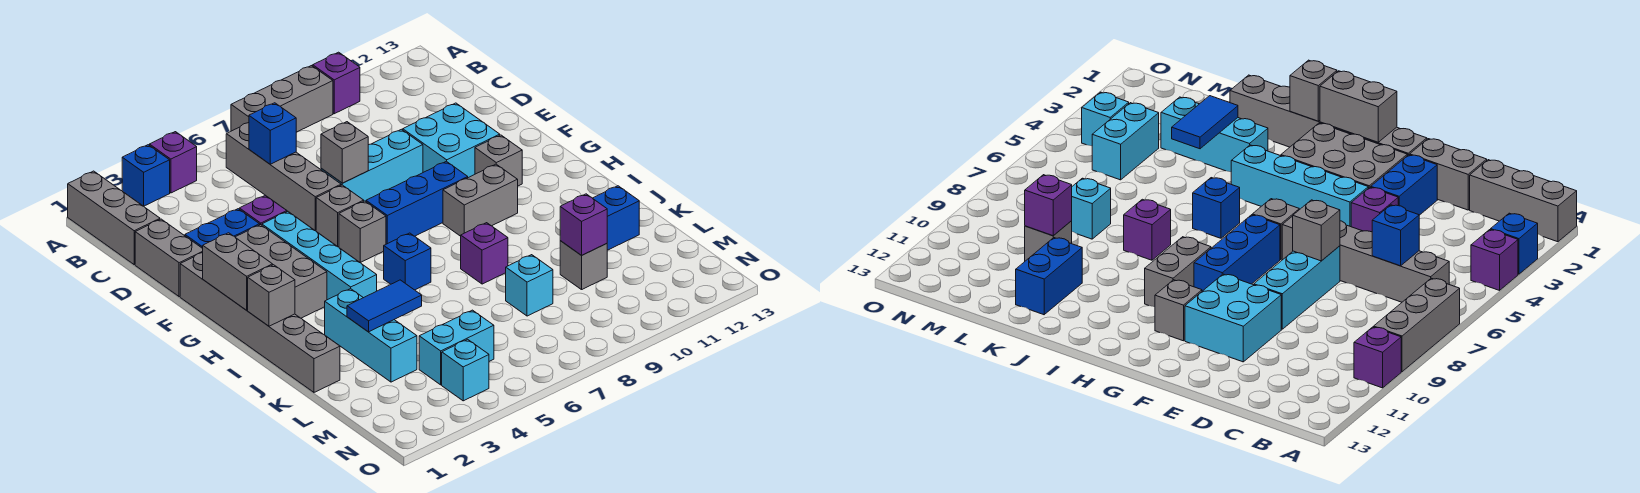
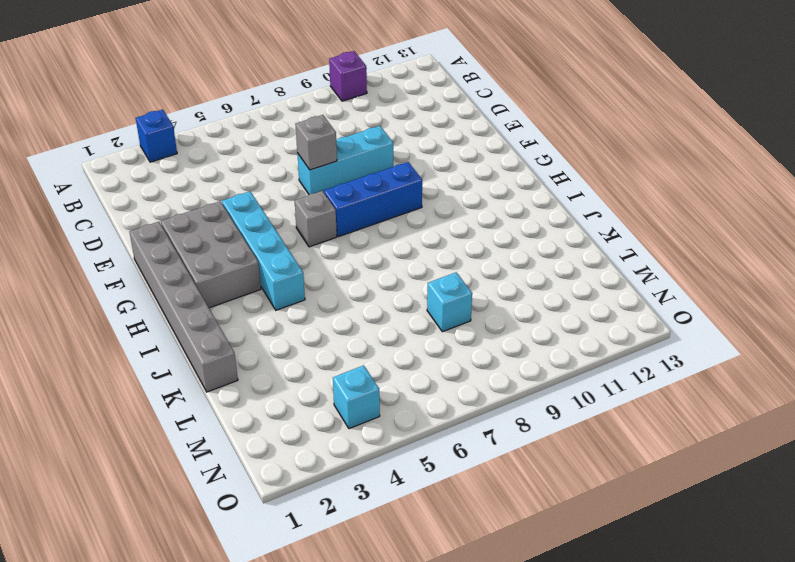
none -> grey brick A1:C1 level 1
none -> purple brick A4 level 1
none -> grey brick A7:A9 level 1
none -> grey brick B6:E6 level 1

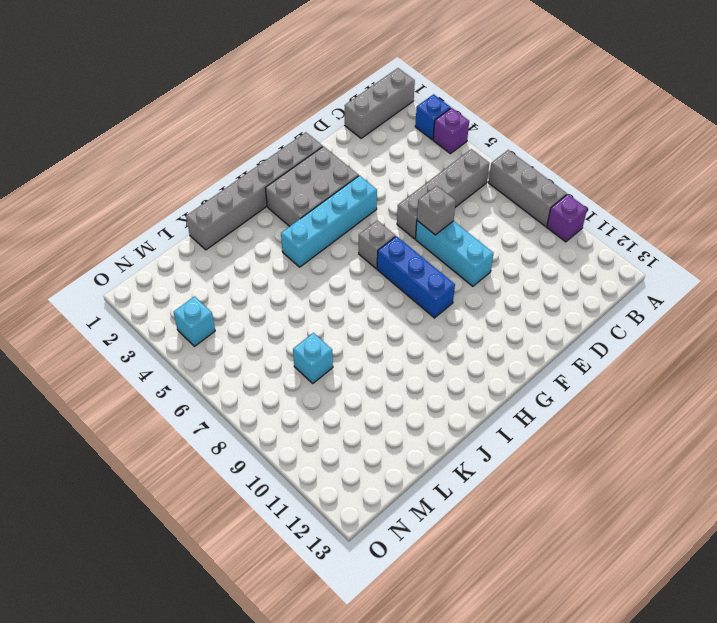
none -> grey brick D1:E1 level 1
none -> blue brick E2:E3 level 1
none -> purple brick E4 level 1
none -> cyan brick E10:F11 level 1

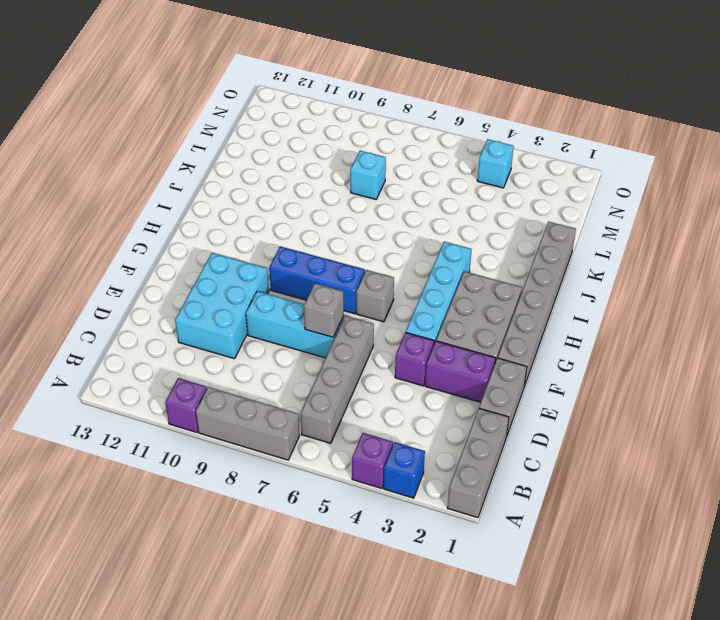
cyan brick D10:F11 level 1 -> cyan brick E10:F11 level 1
purple brick E2:E3 level 1 -> blue brick E2:E3 level 1
none -> grey brick F6 level 1
none -> grey brick G11 level 1
none -> grey brick H9:H10 level 1
none -> blue brick I6 level 1

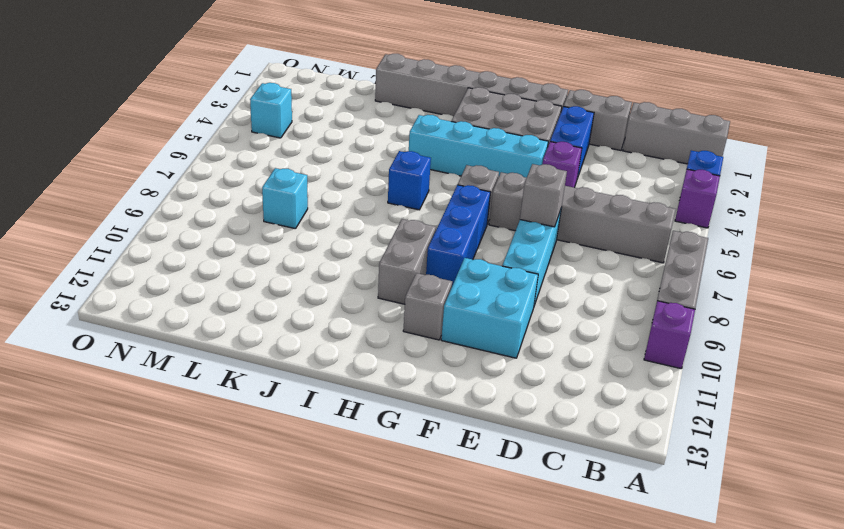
none -> cyan brick J3:L3 level 1
none -> purple brick J8 level 1
none -> blue brick K11:K12 level 1
none -> grey brick L10 level 1

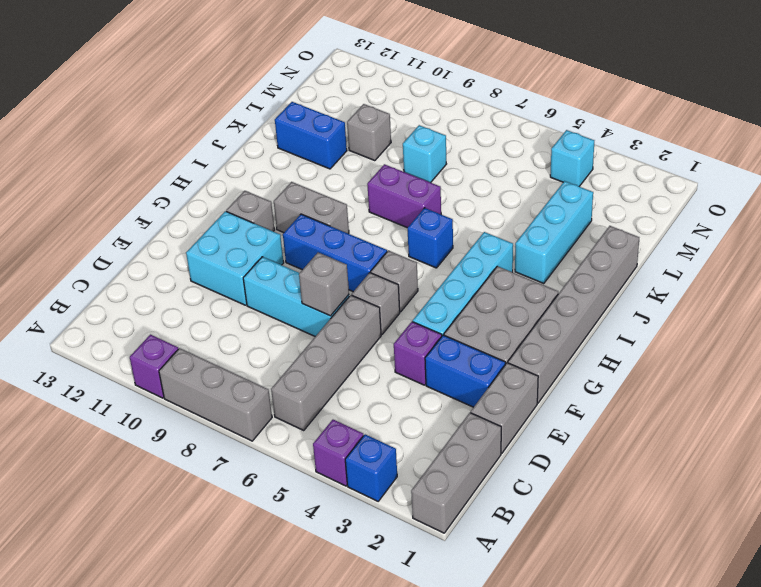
purple brick J7:J8 level 1 -> purple brick J8 level 1
none -> cyan brick M4:M5 level 1
none -> blue brick C6 level 2
none -> grey brick G1:H1 level 2
none -> grey brick I1 level 2

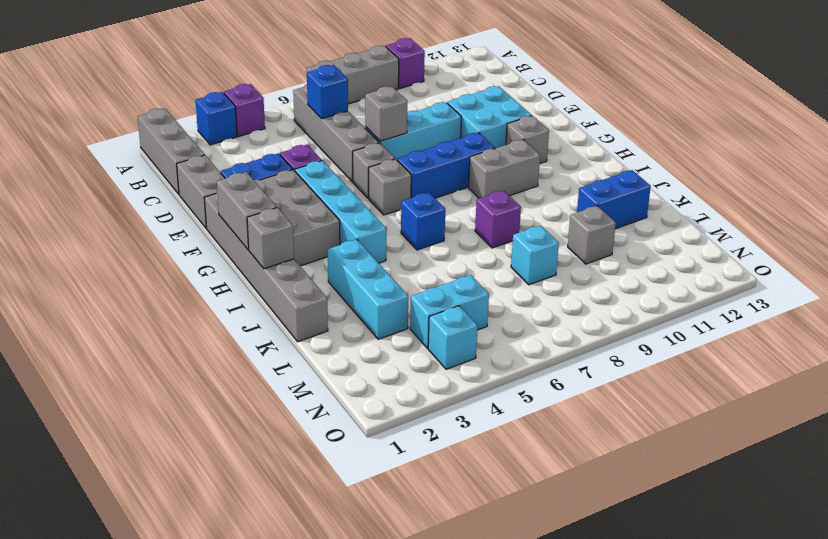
none -> blue tile K3:K4 level 2
none -> purple brick L10 level 2

